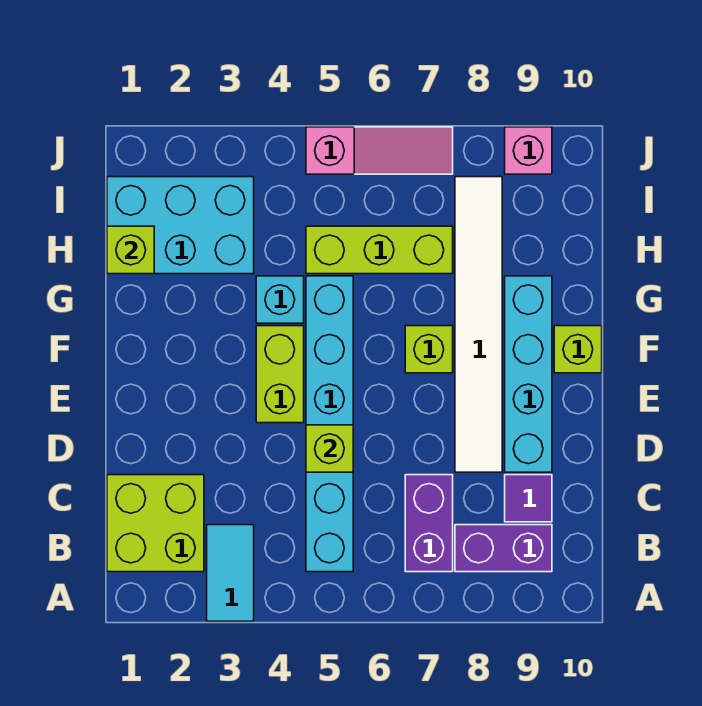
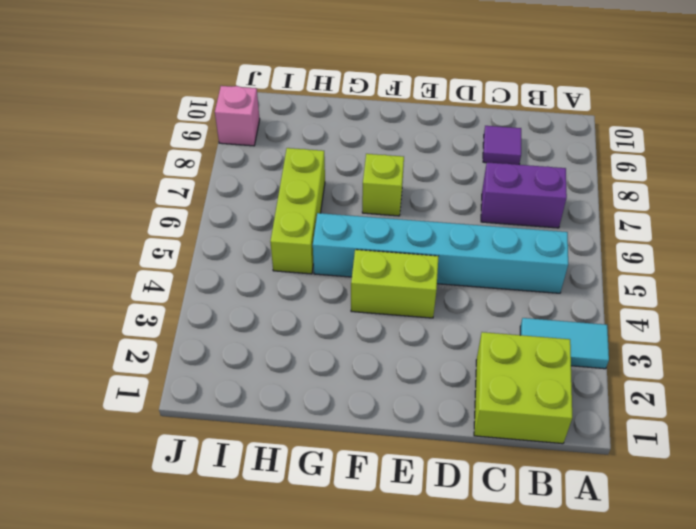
none -> purple brick B8:B9 level 1
none -> white tile D8:I8 level 1
none -> cyan brick D9:G9 level 1

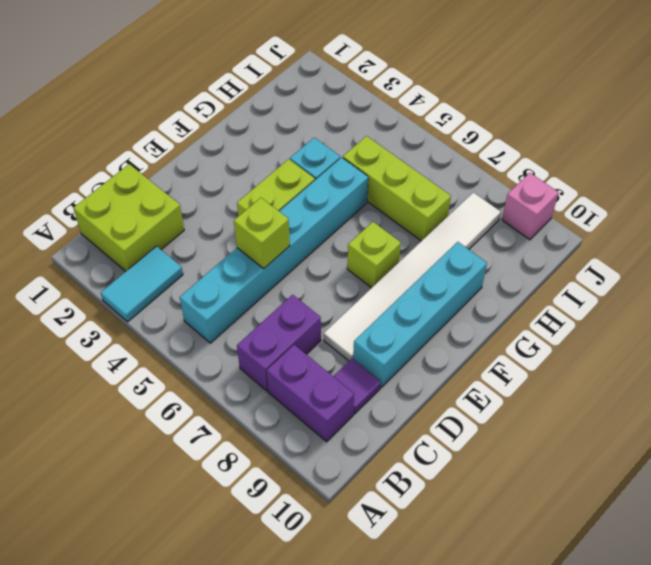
none -> lime brick F10 level 1
none -> cyan brick H1:I3 level 1
none -> pink slope J5:J7 level 1 top 5

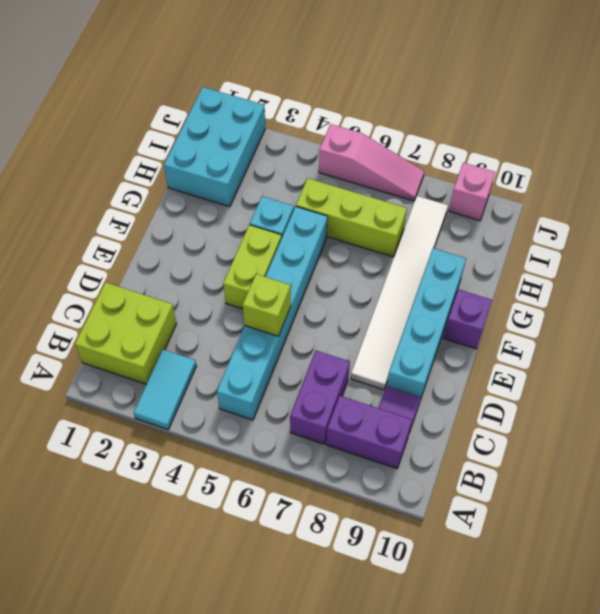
purple brick F10 level 1 -> lime brick F10 level 1
cyan brick H1:J2 level 1 -> cyan brick H1:I3 level 1
none -> lime brick F7 level 1
none -> lime brick H1 level 2

